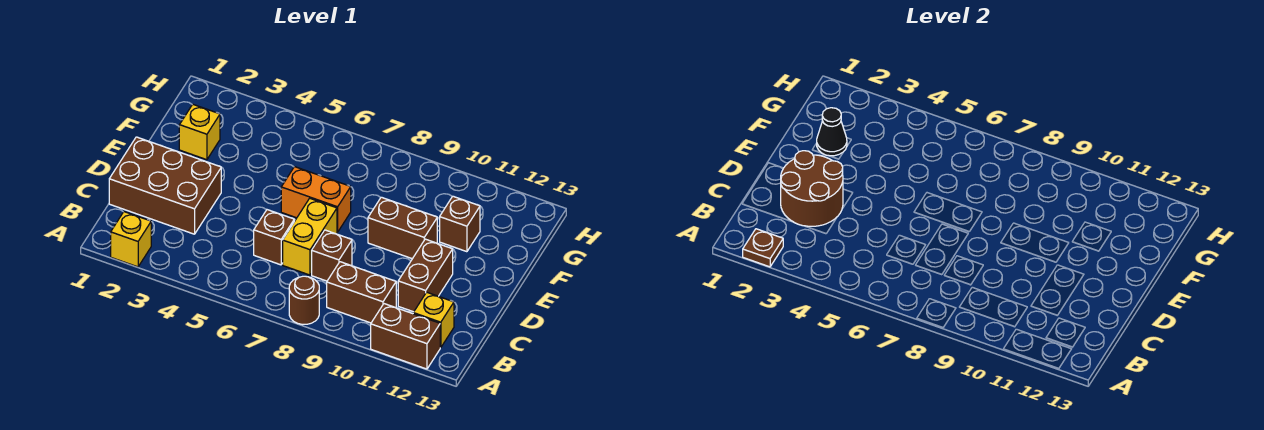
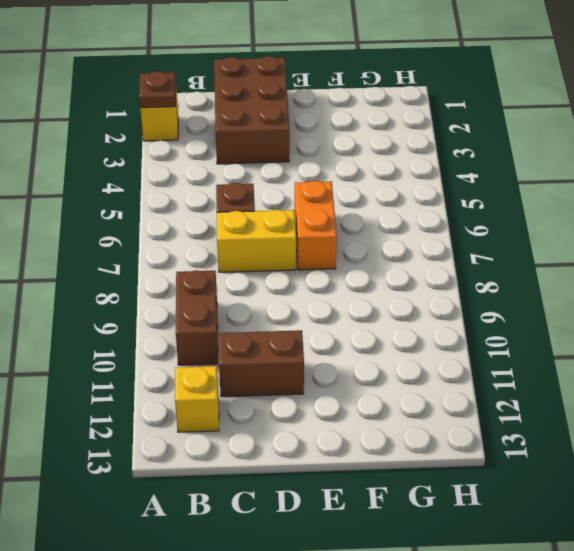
none -> brown round brick A8 level 1
none -> brown brick A11:A12 level 1
none -> brown brick C8 level 1

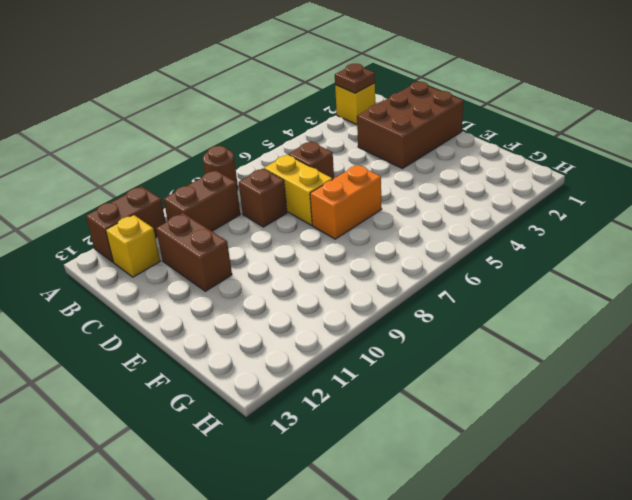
none -> brown brick E9:E10 level 1
none -> yellow brick F2 level 1
none -> brown brick F11 level 1

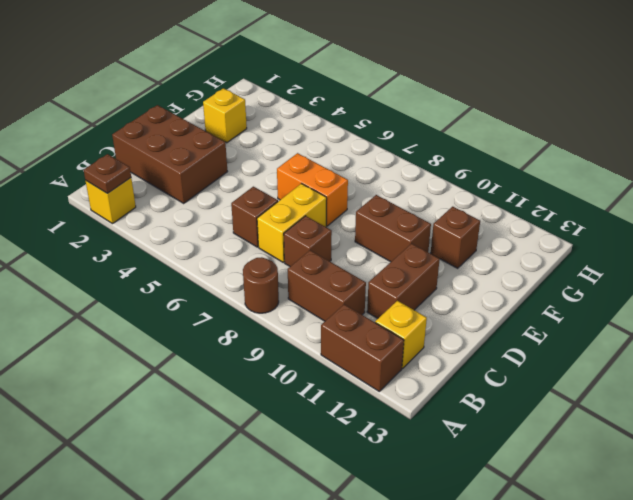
none -> brown round brick C2:D3 level 2
none -> black cone F2 level 2

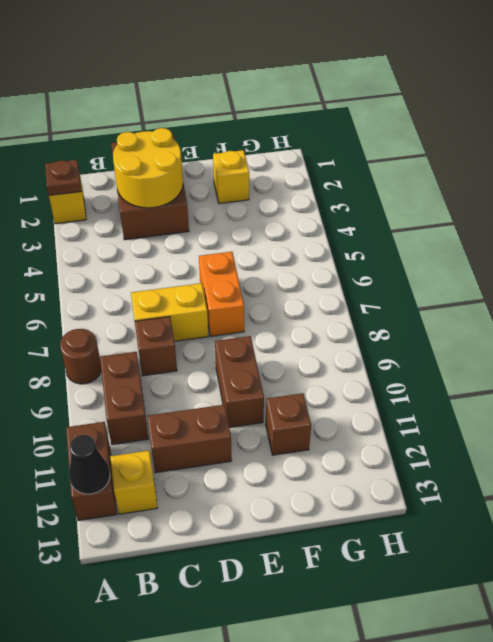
black cone A12 level 2 -> black cone F2 level 2
yellow round brick C2:D3 level 2 -> brown round brick C2:D3 level 2
none -> brown brick C6 level 1

